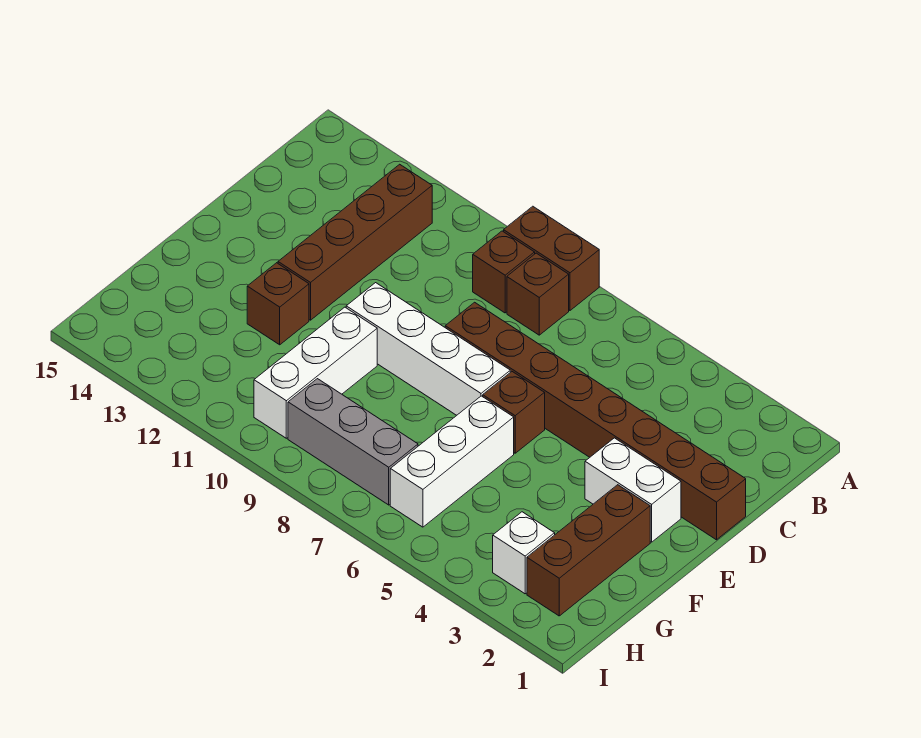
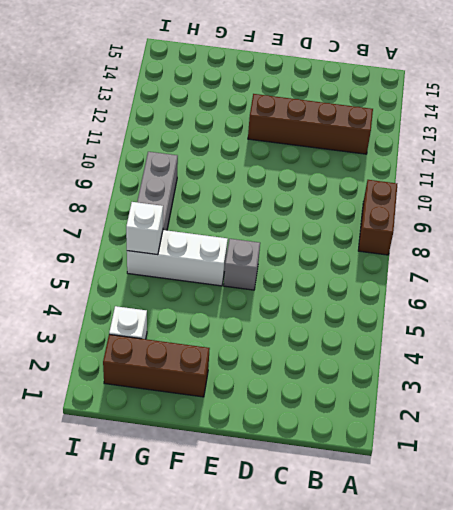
grey brick E6 level 1 -> brown brick E6 level 1
white brick H6 level 2 -> none
none -> brown brick B8 level 1
none -> brown brick B9 level 1
none -> brown brick D1:D8 level 1

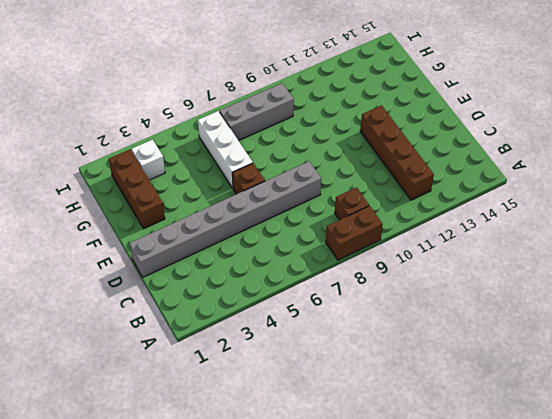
grey brick D1:D8 level 1 -> brown brick D1:D8 level 1
none -> brown brick B8 level 1
none -> white brick E2:E3 level 1
none -> white brick E7:E10 level 1

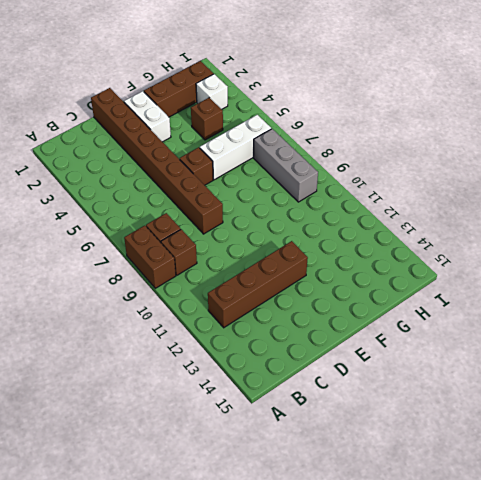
brown brick G4 level 1 -> brown brick F12 level 1
none -> white brick E7:E10 level 1
none -> white brick F10:H10 level 1

